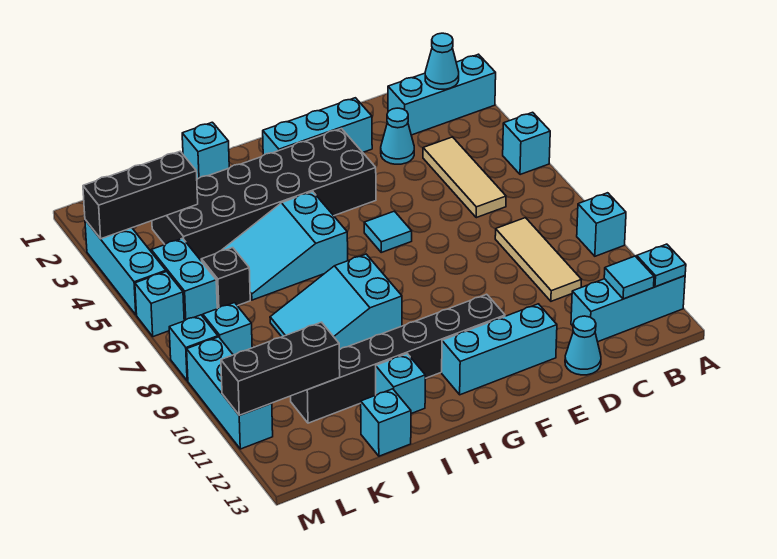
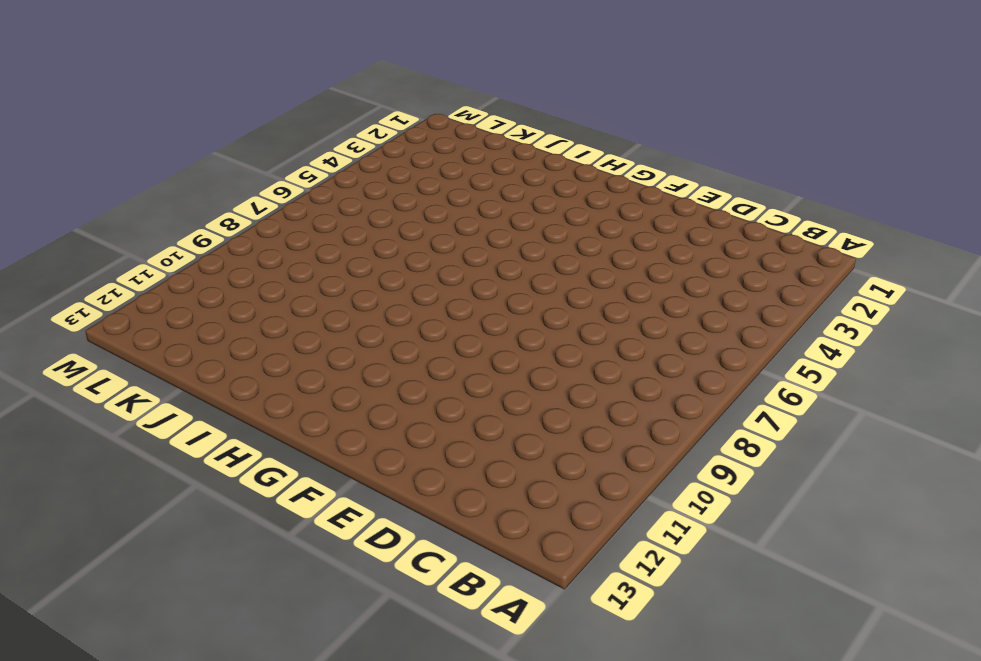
none -> cyan brick A2:C2 level 1
none -> cyan brick A5 level 1
none -> cyan brick A9 level 1
none -> cyan brick A12:C12 level 1

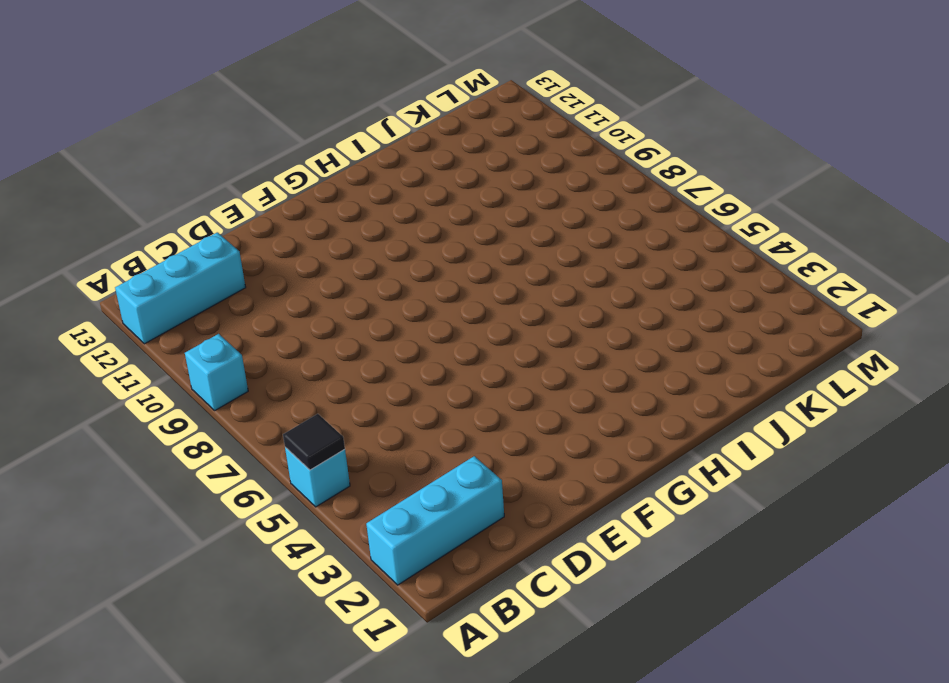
black tile A5 level 2 -> none
none -> tan tile C4:C6 level 1
none -> tan tile C8:C10 level 1
none -> cyan cone D3 level 1
none -> cyan cone D13 level 1

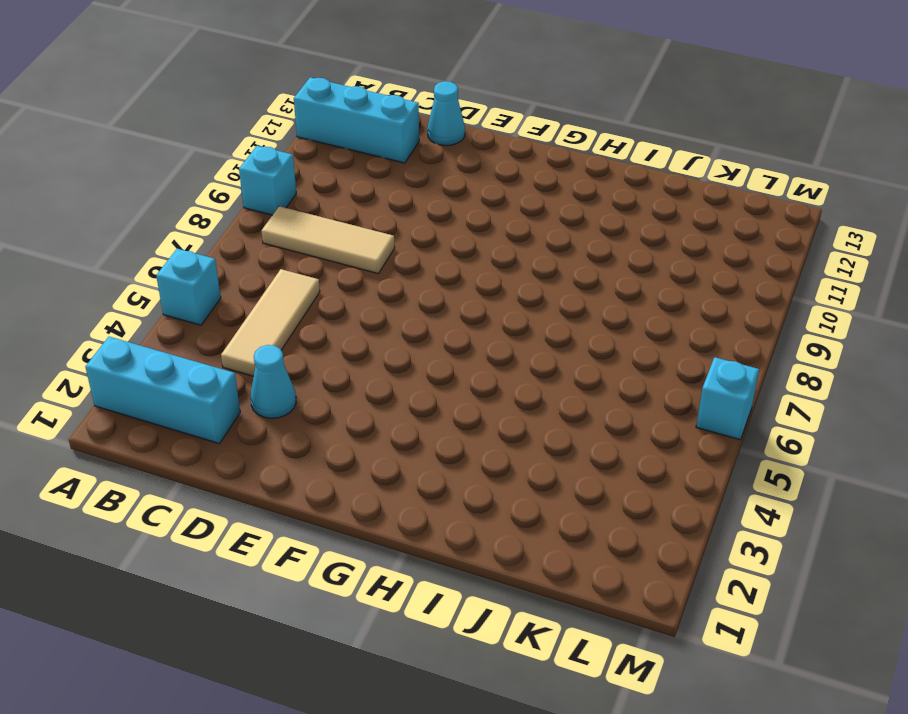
tan tile B8:D8 level 1 -> tan tile C8:C10 level 1
none -> cyan brick E2:G2 level 1
none -> cyan brick E12:G12 level 1
none -> black brick F3:K4 level 1
none -> cyan tile F6 level 1

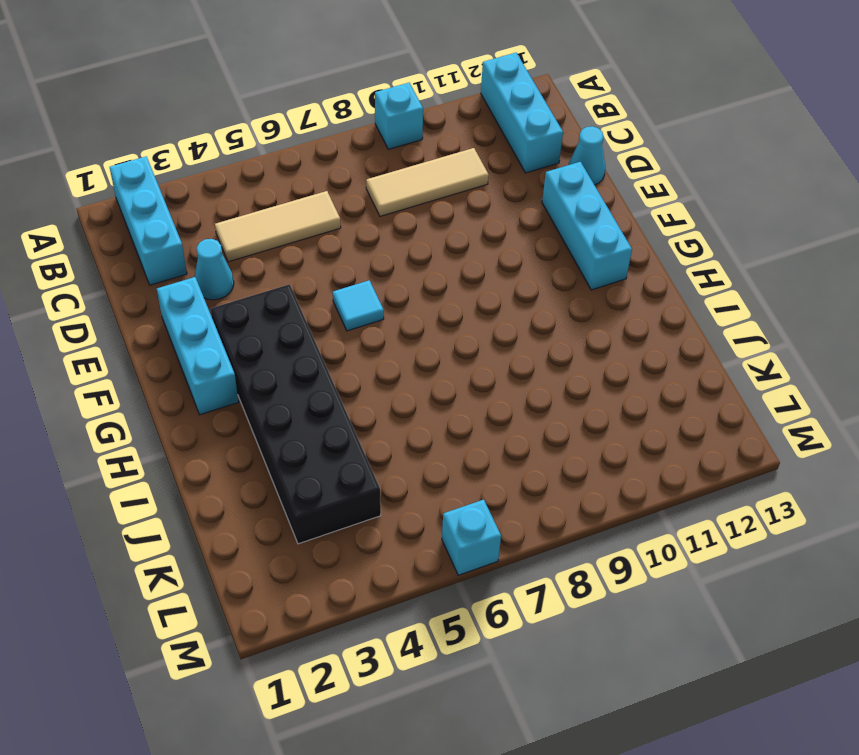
none -> cyan brick A5 level 1
none -> black brick F11:K11 level 1
none -> cyan slope H5:J6 level 1 top H
none -> cyan slope H8:J9 level 1 top H

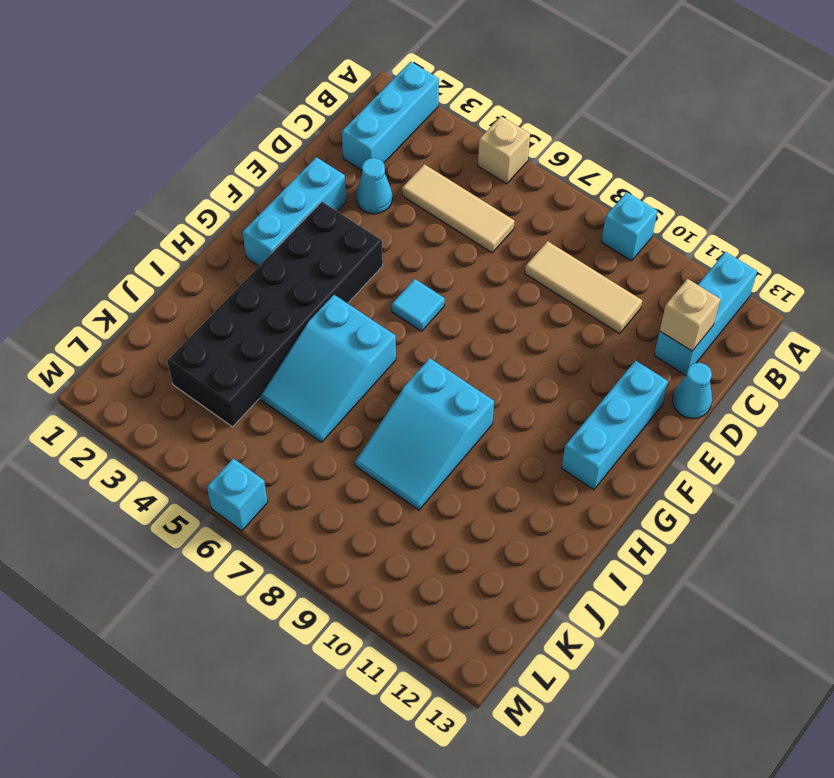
tan brick A5 level 1 -> cyan brick A5 level 1
tan brick C12 level 2 -> none
none -> black brick F11:K11 level 1
none -> cyan brick I1 level 1
none -> cyan brick I12 level 1
none -> cyan brick J13 level 1

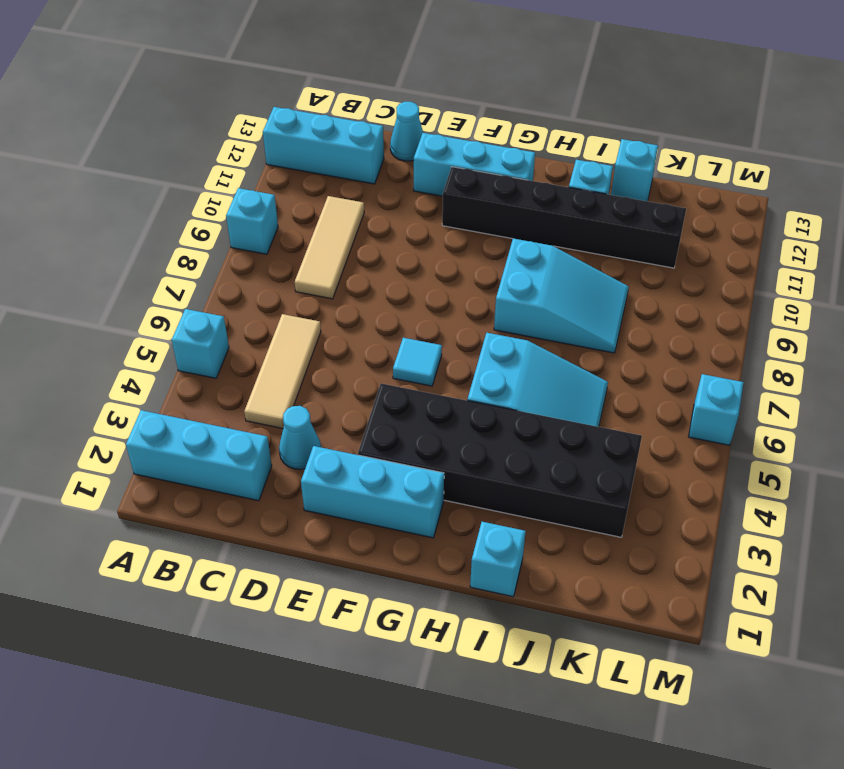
none -> black brick K6 level 1
none -> cyan brick L5:L6 level 1
none -> cyan brick L8 level 1
none -> cyan brick M3:M5 level 1

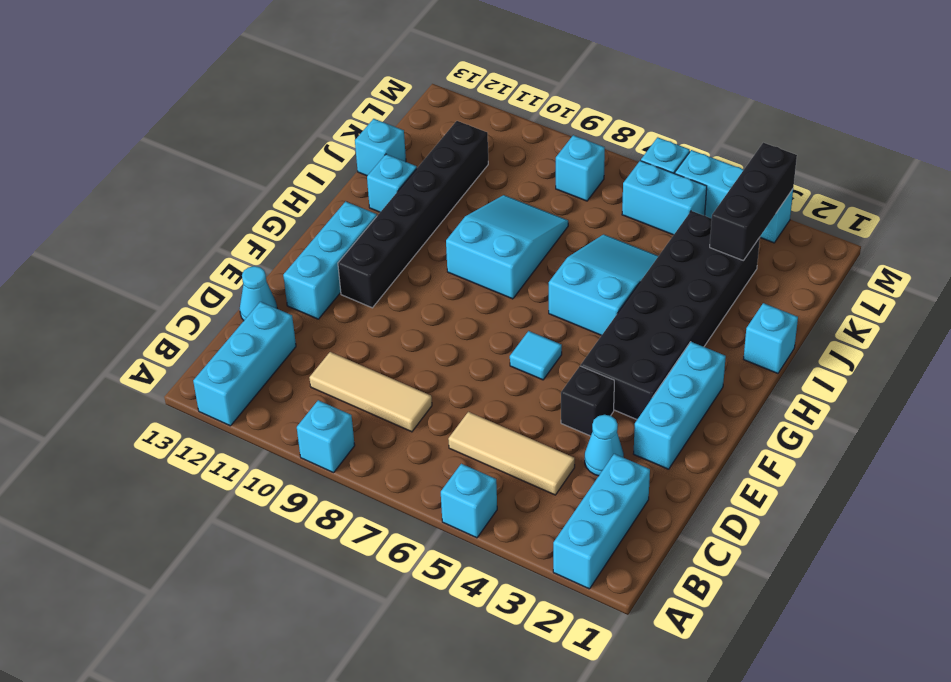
black brick E4 level 1 -> black brick K6 level 1
none -> cyan brick M8 level 1
none -> cyan brick M9:M11 level 1
none -> cyan plate A12 level 2
none -> cyan cone B2 level 2

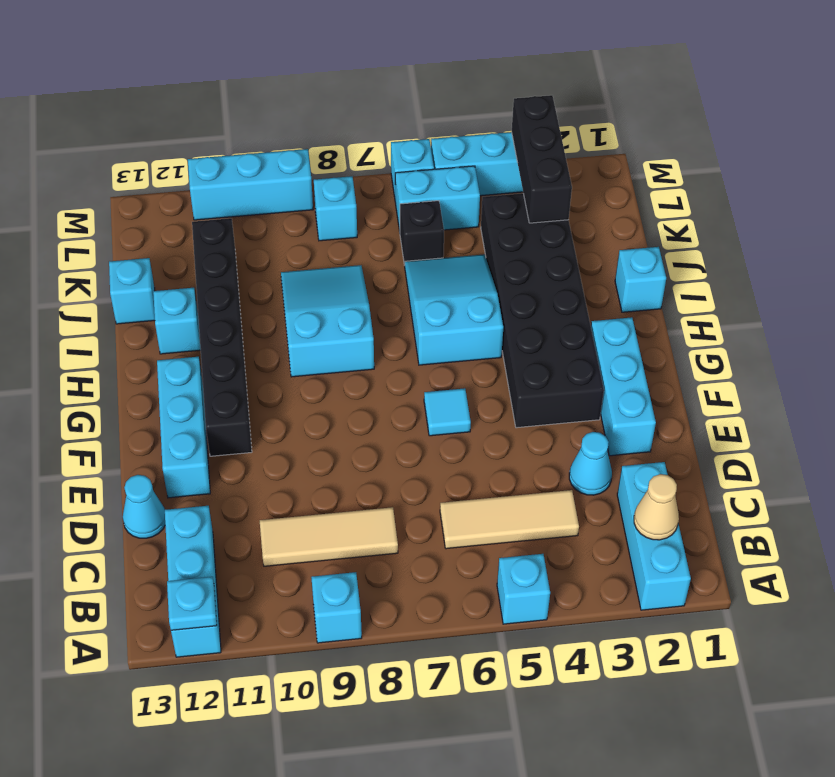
tan cone B2 level 2 -> cyan cone B2 level 2
none -> cyan brick M8 level 1
none -> cyan tile B12 level 2
none -> black brick K11:M11 level 2

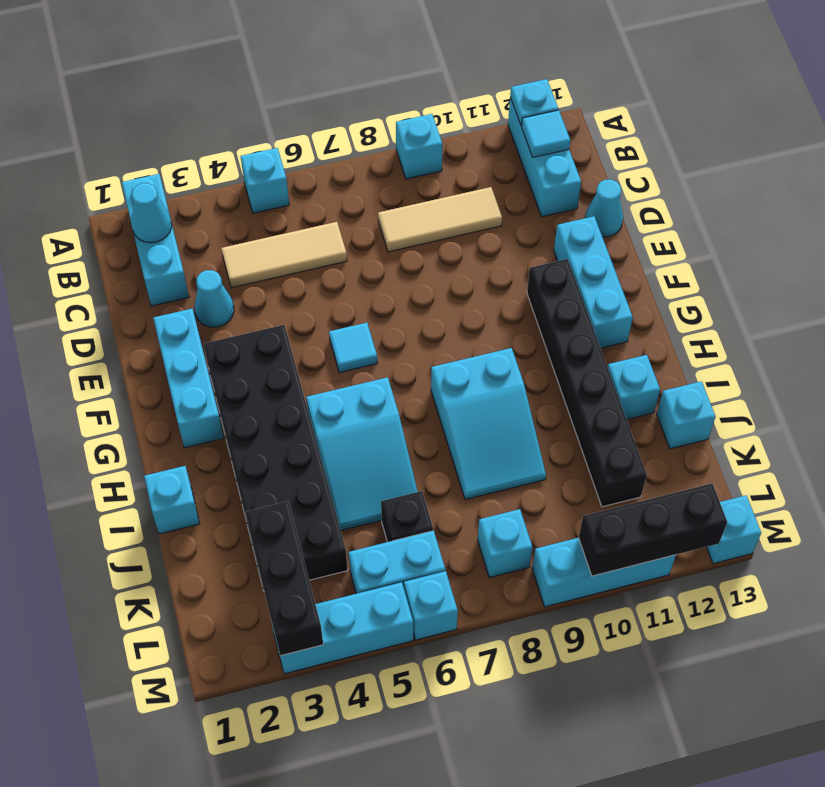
black brick M10:M12 level 2 -> black brick K11:M11 level 2
cyan brick M13 level 1 -> cyan brick M8 level 1

